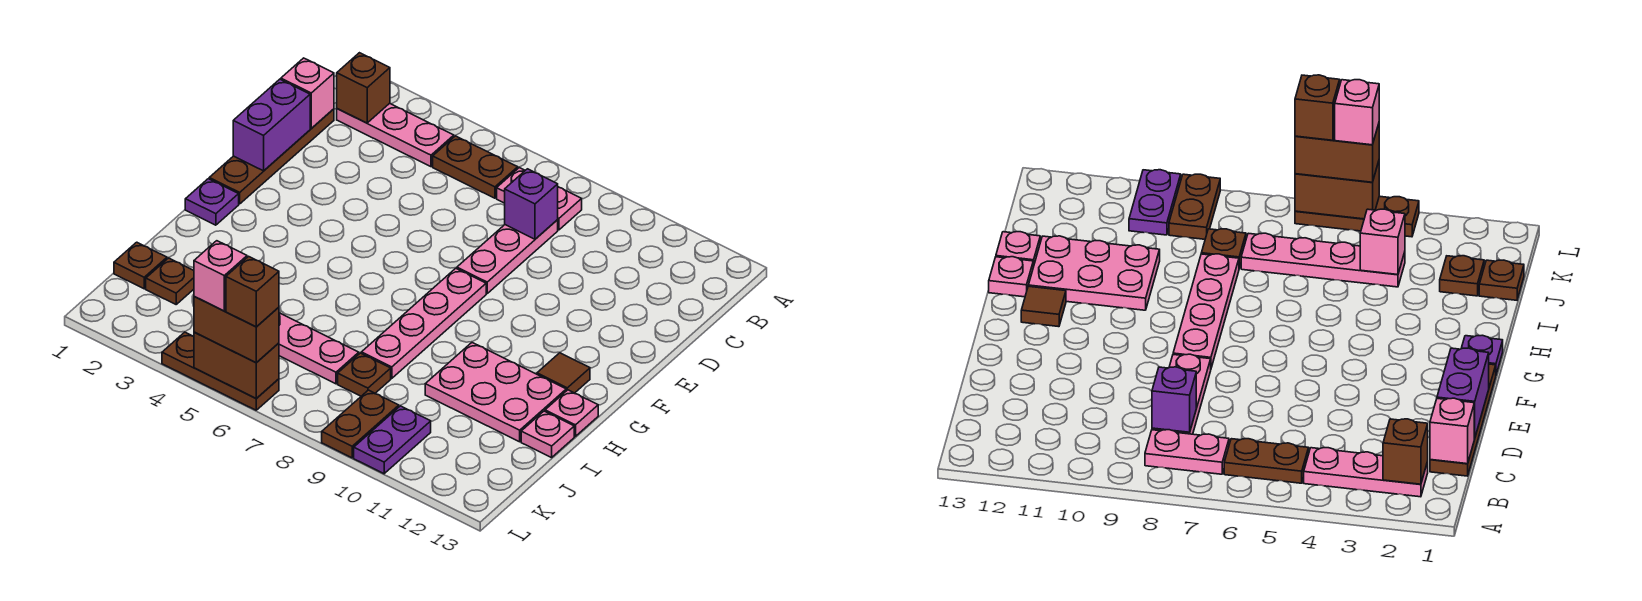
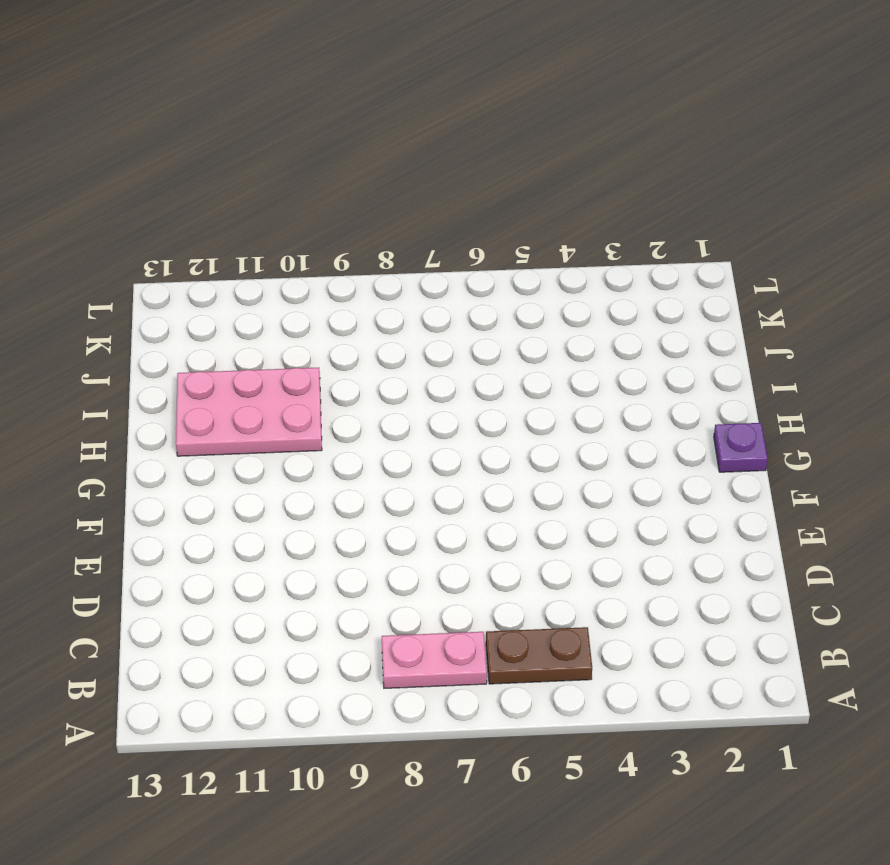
none -> pink plate B2:B4 level 1
none -> brown plate C1:F1 level 1
none -> pink plate C8:E8 level 1

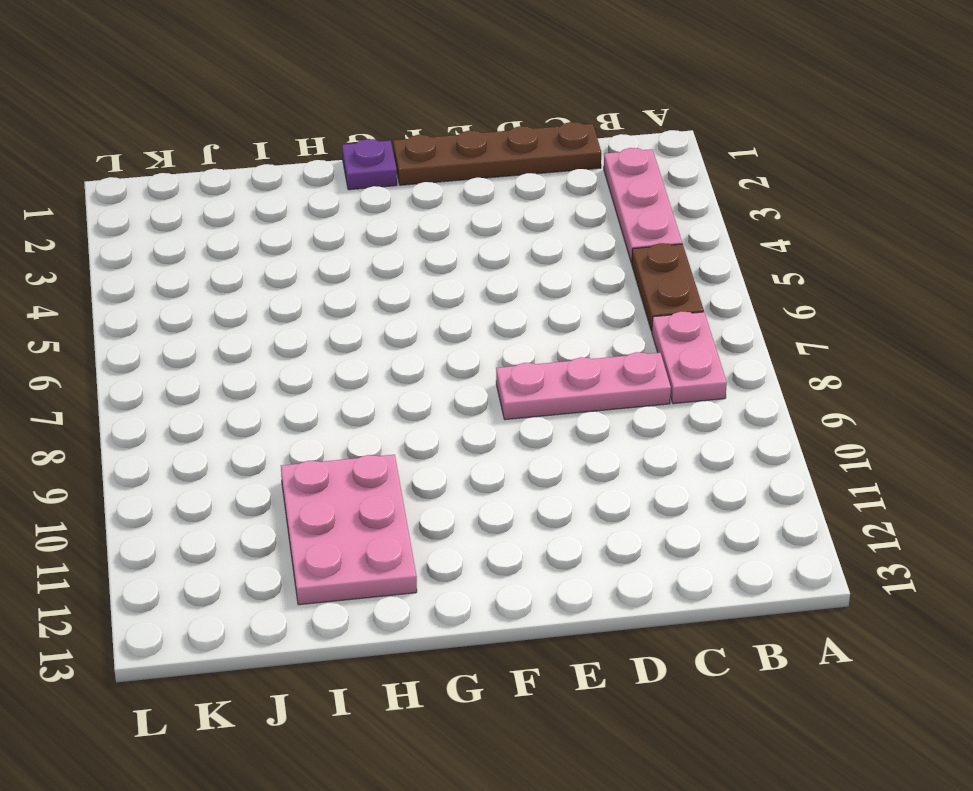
none -> pink plate F8:I8 level 1
none -> brown tile G12 level 1
none -> pink plate H13 level 1

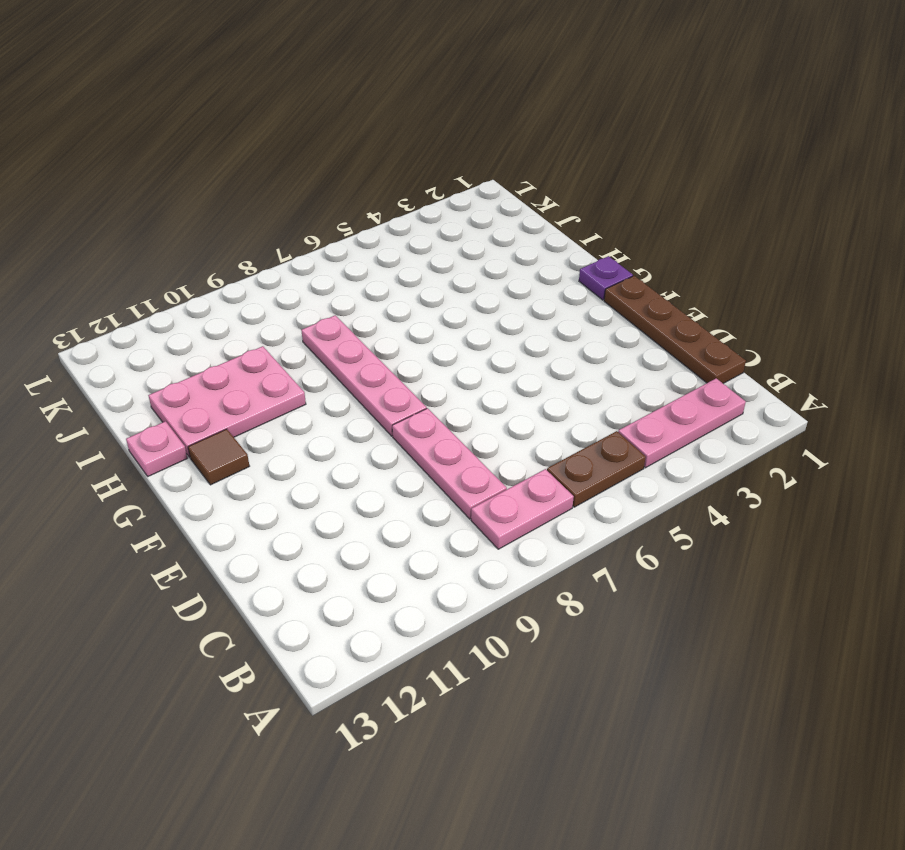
none -> pink plate I13 level 1
none -> brown plate J1 level 1
none -> brown plate J2 level 1

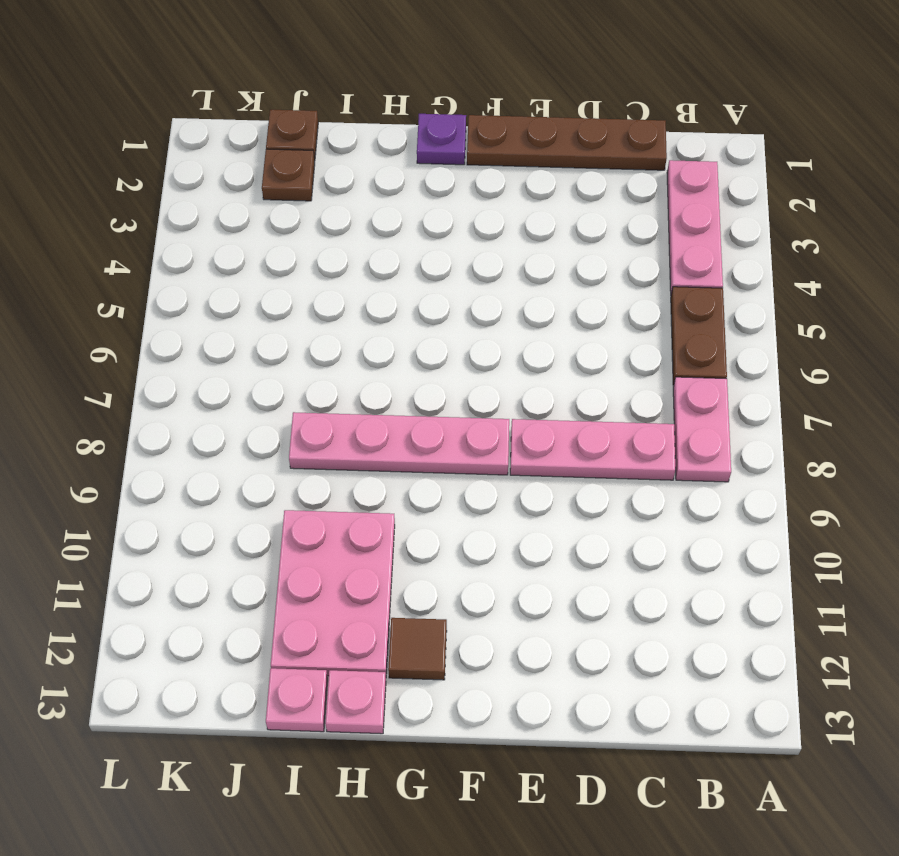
none -> pink plate J4:J7 level 1
none -> brown plate J8 level 1
none -> brown plate K9:L9 level 1

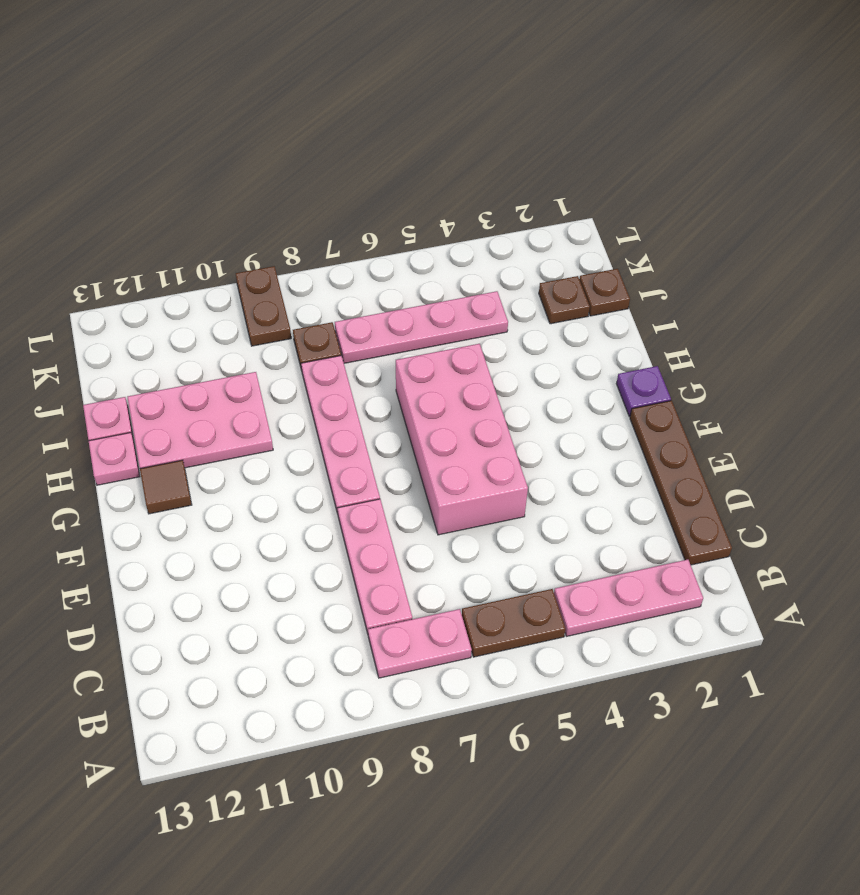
pink brick E5:H6 level 1 -> none
none -> purple plate K10:L10 level 1
none -> brown plate L4:L6 level 1
none -> brown brick B2 level 2

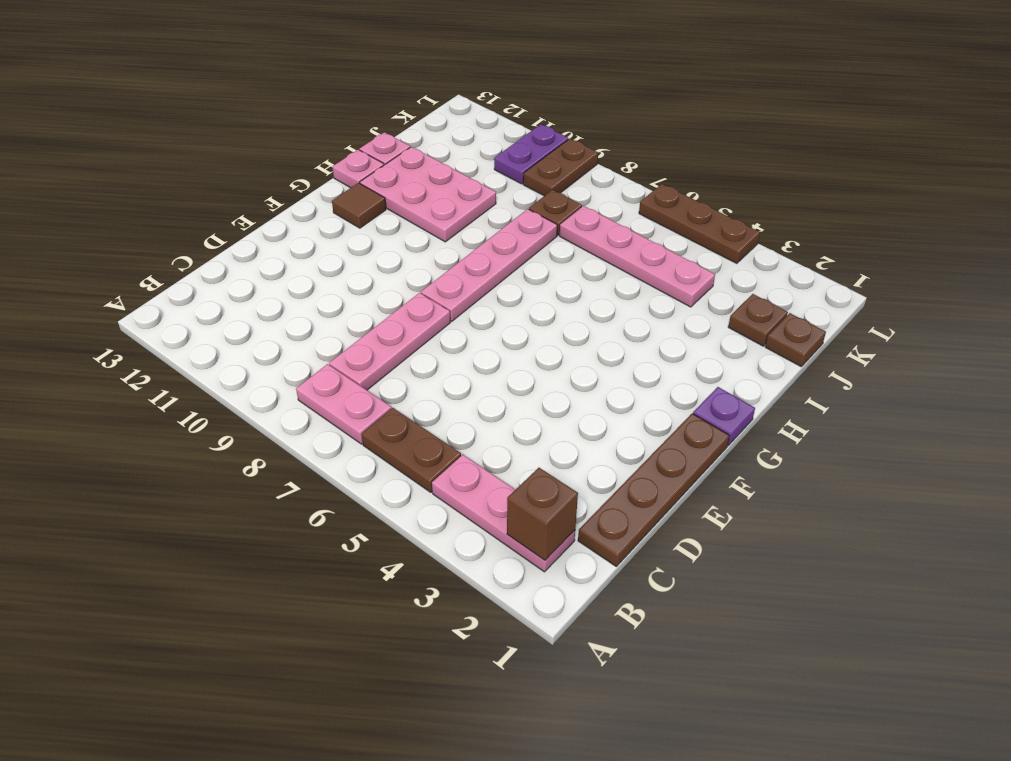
none -> pink brick C1 level 2
none -> purple brick C8 level 2
none -> purple brick D1:E1 level 2

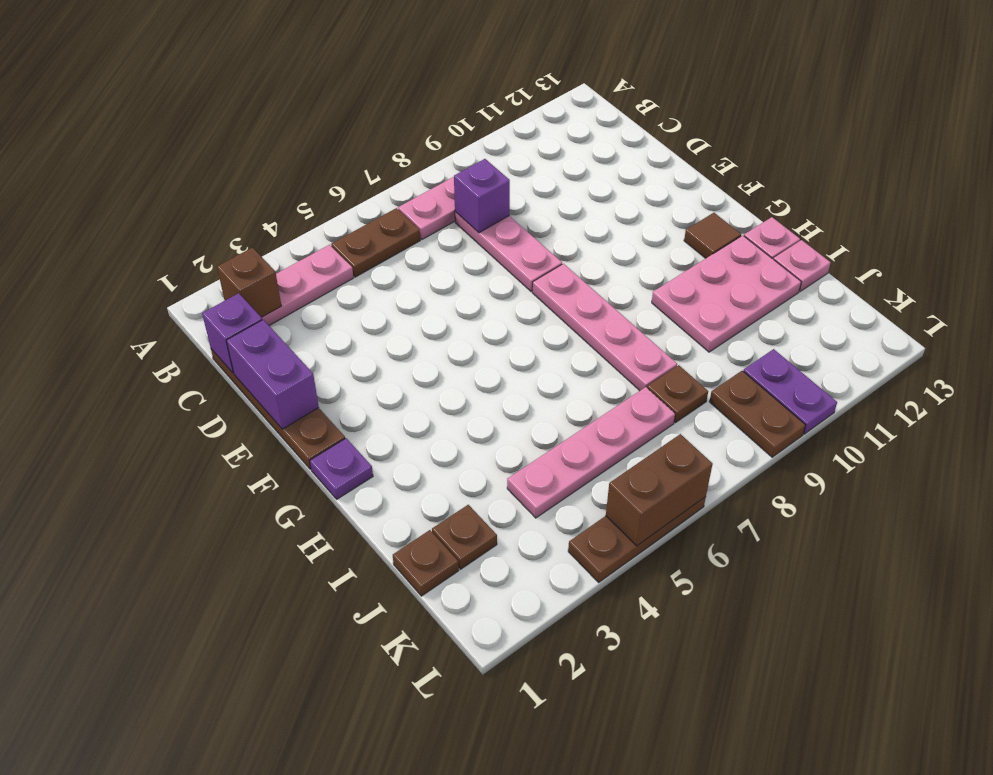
purple brick C1 level 2 -> pink brick C1 level 2
none -> pink brick J4 level 2
none -> brown brick L5:L6 level 3
none -> pink brick L5 level 4

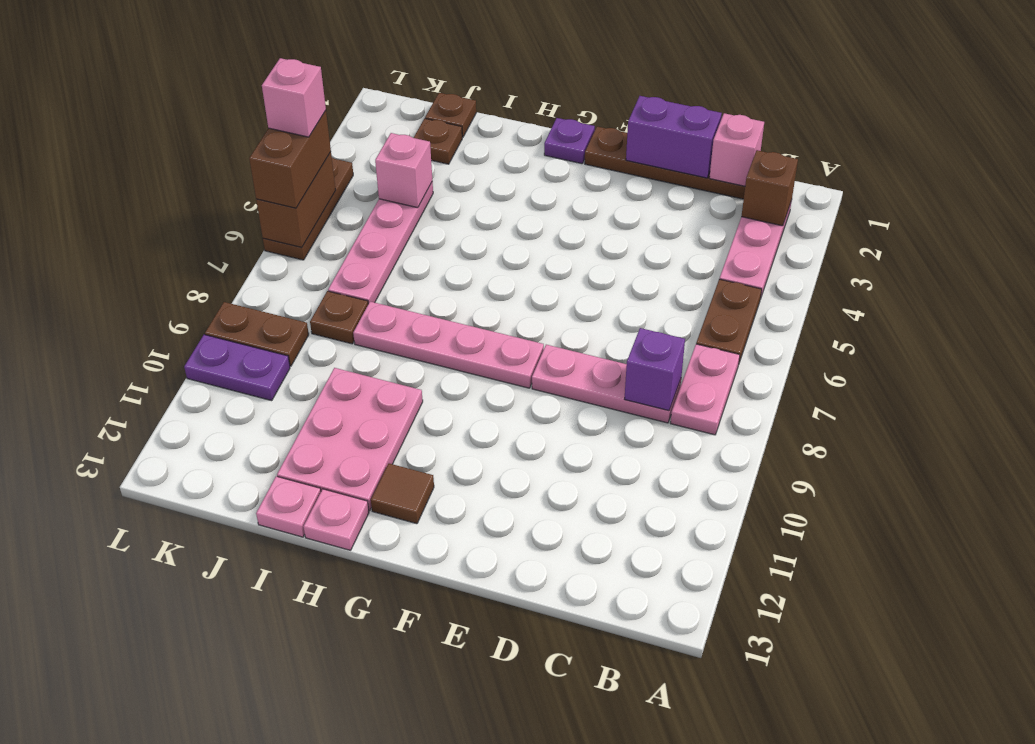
none -> brown brick L6 level 4

